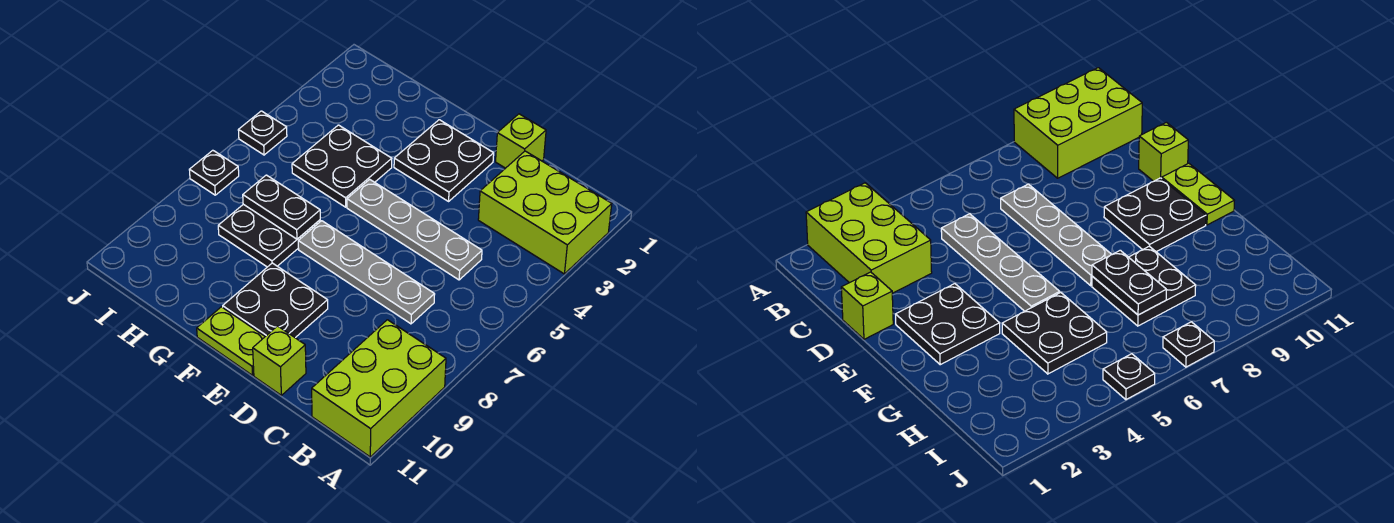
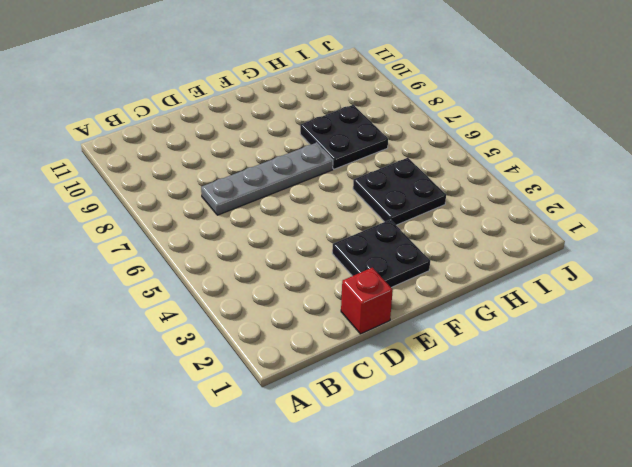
red brick D1 level 1 -> lime brick D1 level 1
none -> lime brick A2:C3 level 1
none -> lime brick A9:B11 level 1
none -> grey plate C5:F5 level 1

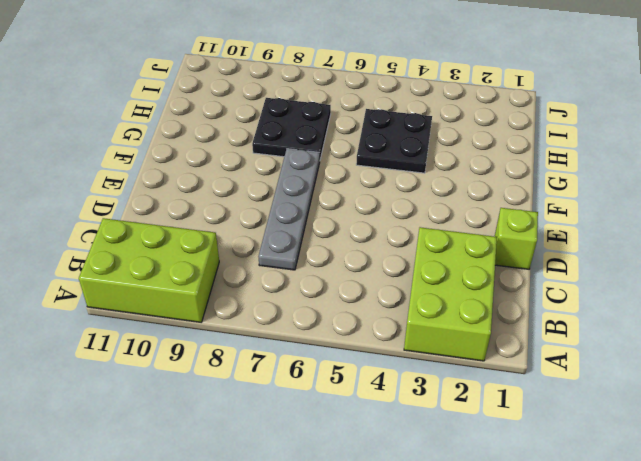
none -> grey plate C5:F5 level 1
none -> lime brick D11 level 1
none -> black plate E2:F3 level 1

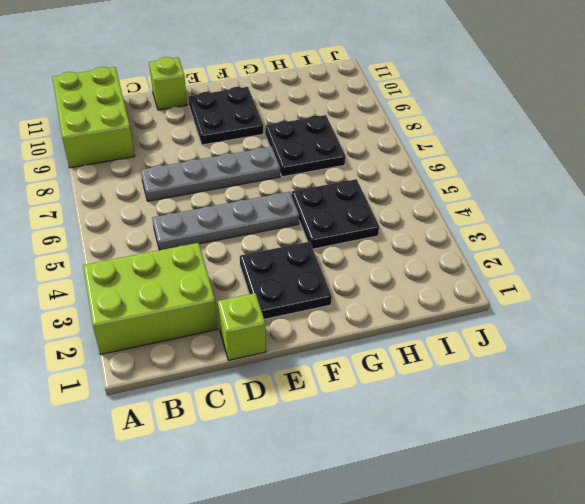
none -> lime plate E11:F11 level 1
none -> black plate J5 level 1
none -> black plate J7 level 1

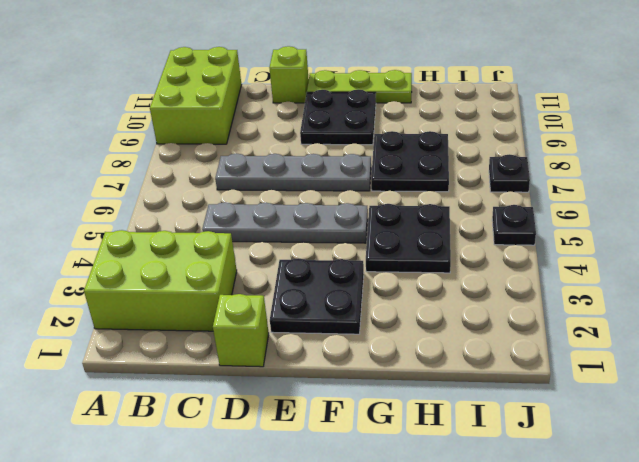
lime plate E11:G11 level 1 -> lime plate E11:F11 level 1
none -> black plate G7:H7 level 2

